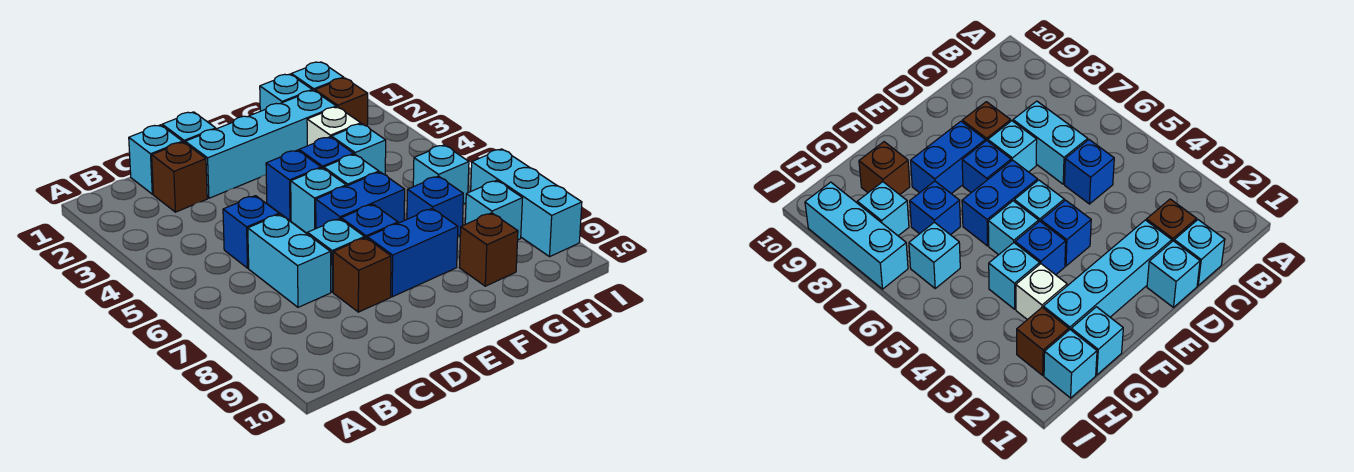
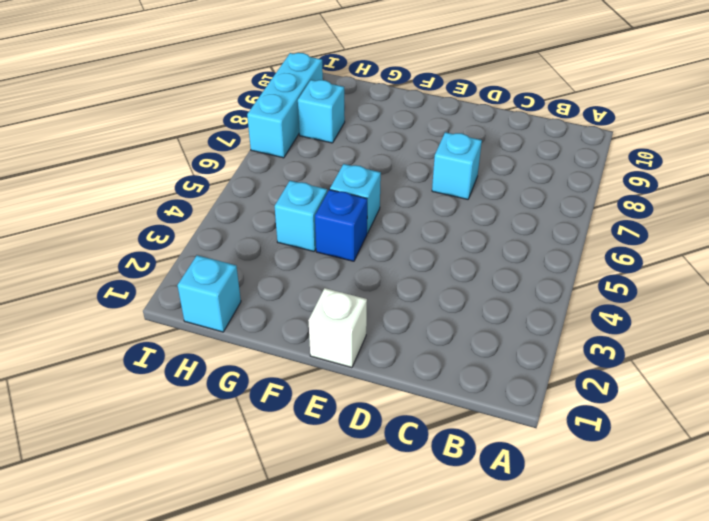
white brick E1 level 1 -> white brick G3 level 1
none -> cyan brick C1 level 1
none -> brown brick C2 level 1
none -> blue brick C5 level 1

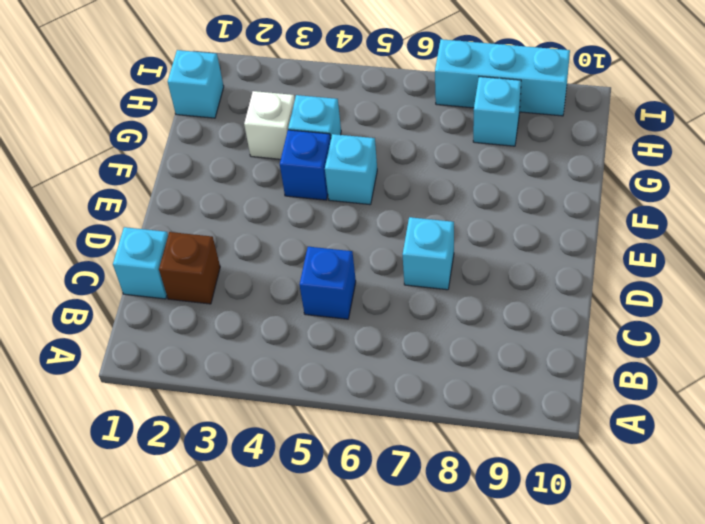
none -> cyan brick C6:C7 level 1
none -> cyan brick D1 level 1
none -> cyan brick D2:G2 level 1

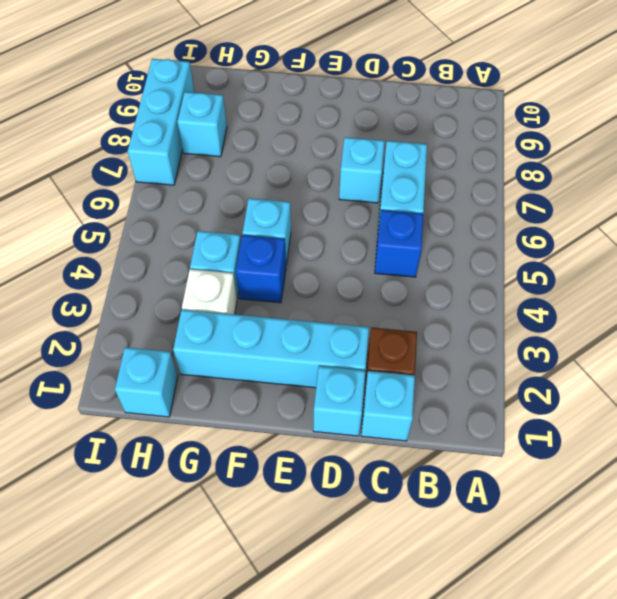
none -> brown brick D8 level 1
none -> blue brick E4 level 1
none -> cyan brick E5 level 1

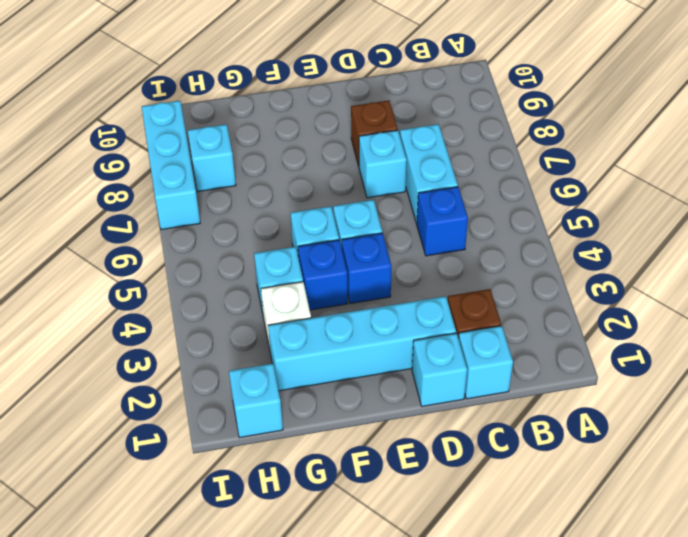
none -> blue brick E6:F6 level 1
none -> blue brick E7 level 1
none -> blue brick E8:F8 level 1

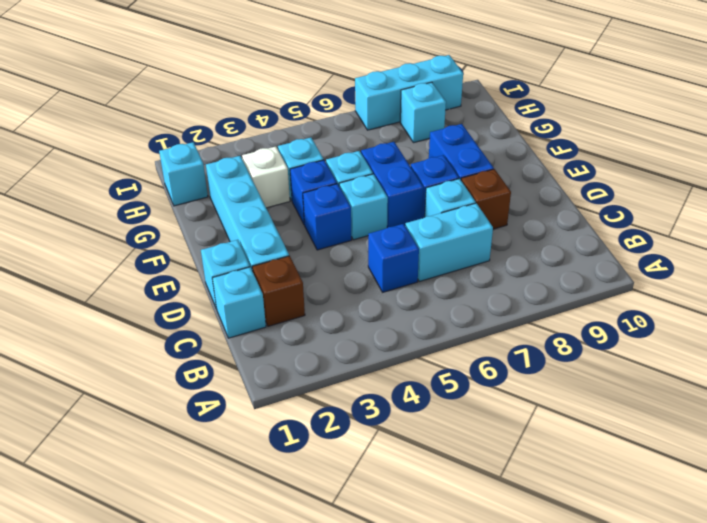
none -> cyan brick G1 level 1
none -> blue brick G7 level 1
none -> brown brick G9 level 1

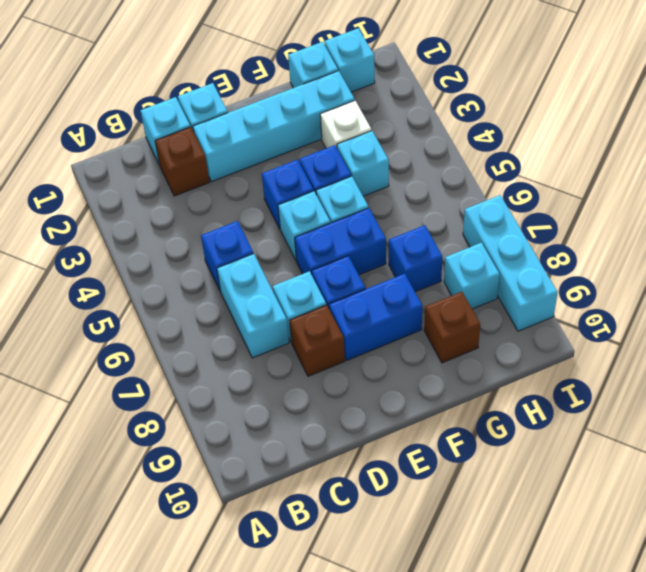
none -> brown brick H2 level 1
none -> cyan brick H6 level 1

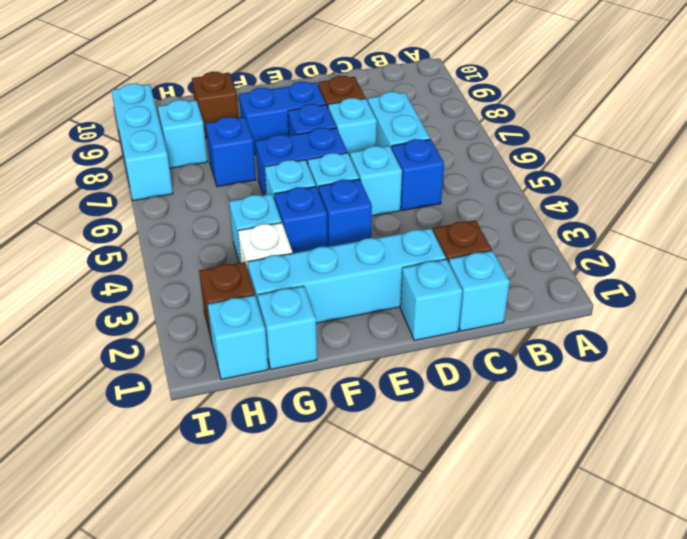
cyan brick D5 level 1 -> cyan brick H6 level 1

